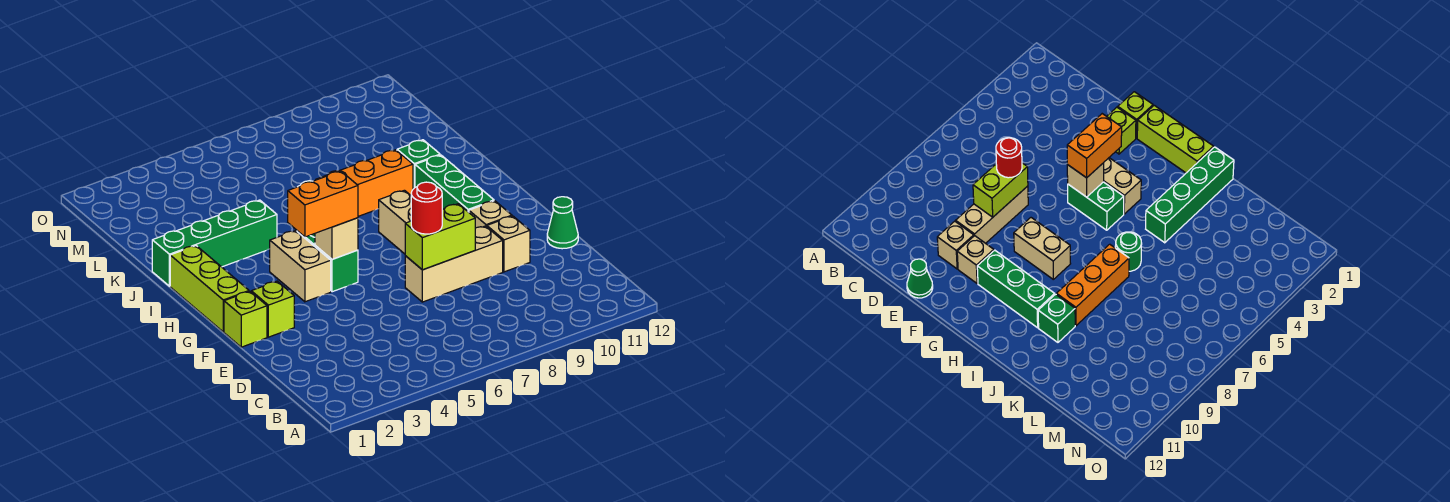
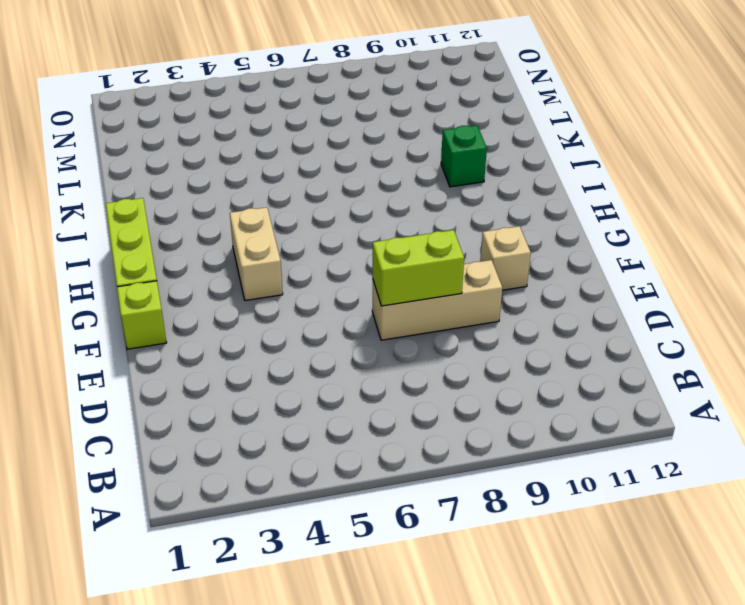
none -> tan brick E10 level 1
none -> green cone E12 level 1
none -> lime brick F2 level 1

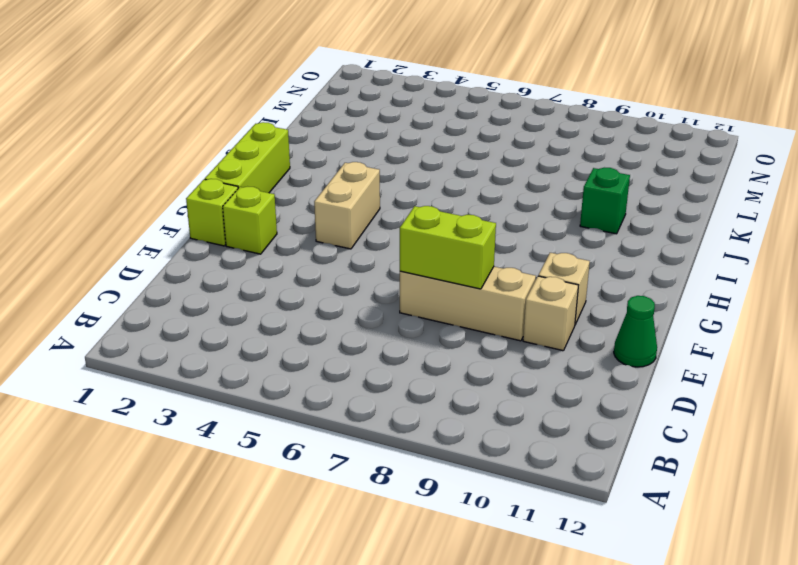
none -> green brick G5:H5 level 1
none -> tan brick G8:H8 level 1
none -> green brick G10:I10 level 1

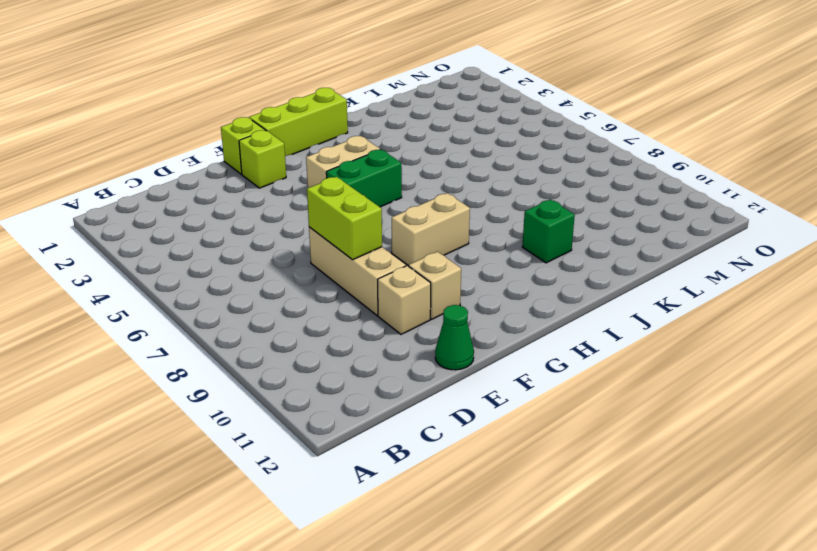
none -> green brick G10:I10 level 1
none -> green brick J1:J4 level 1
none -> green round brick J6 level 1

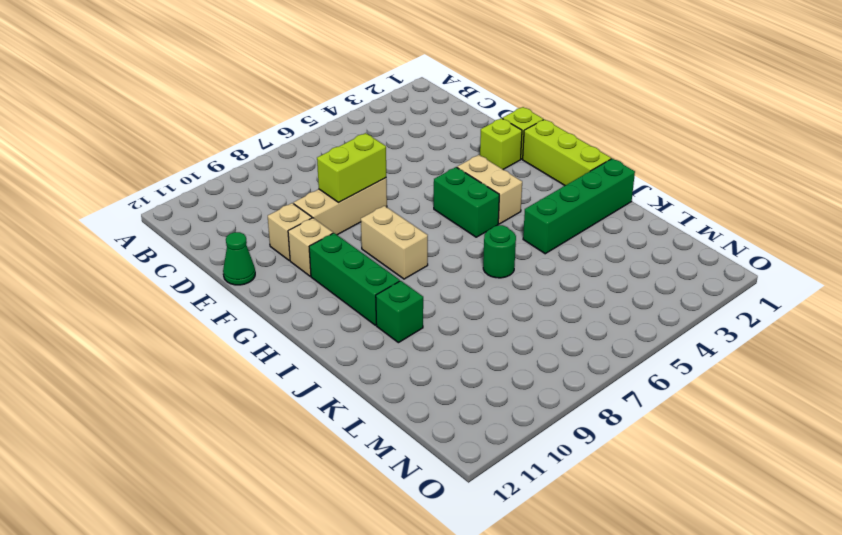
none -> orange brick J7:J9 level 1
none -> tan brick G5 level 2
none -> red round brick E7 level 3

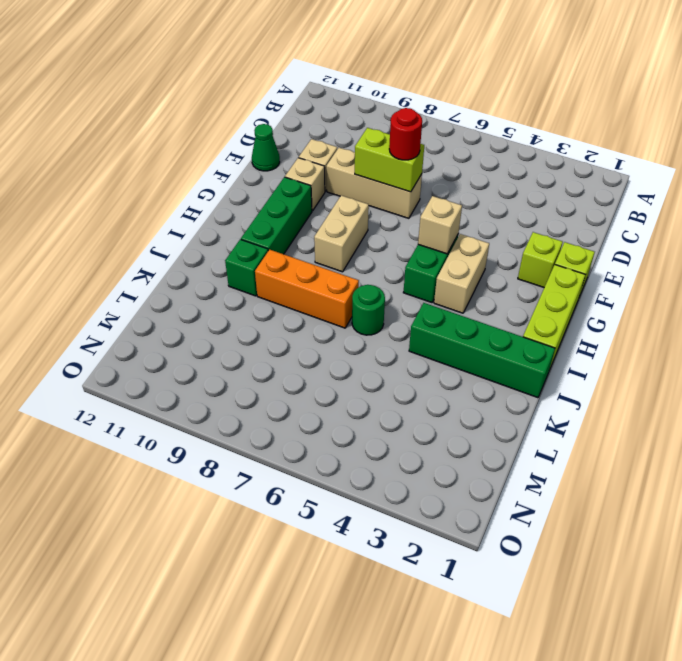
none -> orange brick G4:G5 level 3

